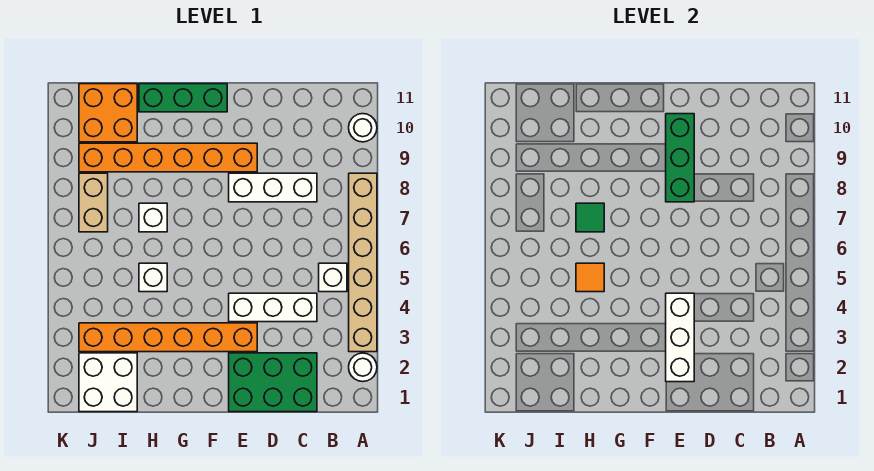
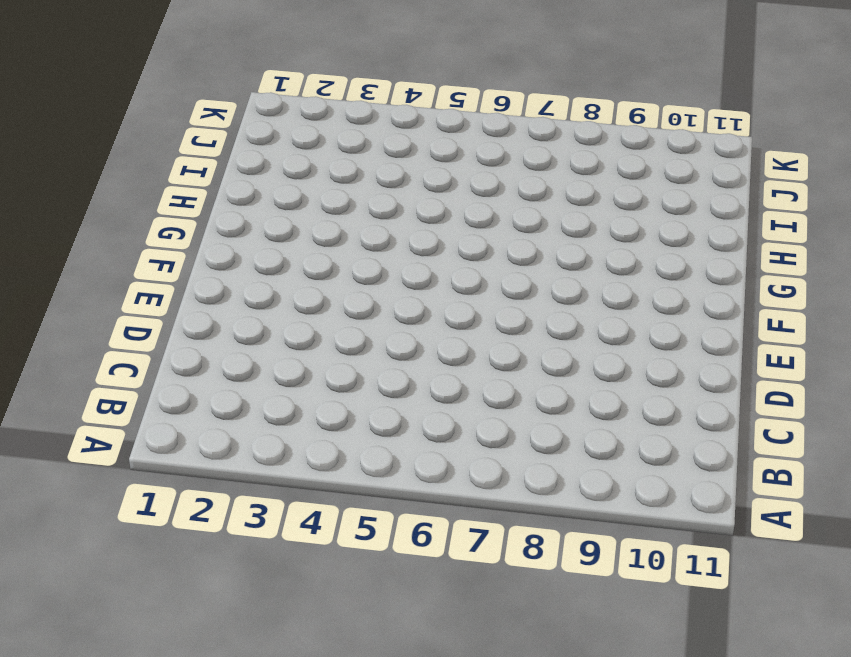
none -> white round brick A2 level 1
none -> tan brick A3:A8 level 1
none -> white round brick A10 level 1

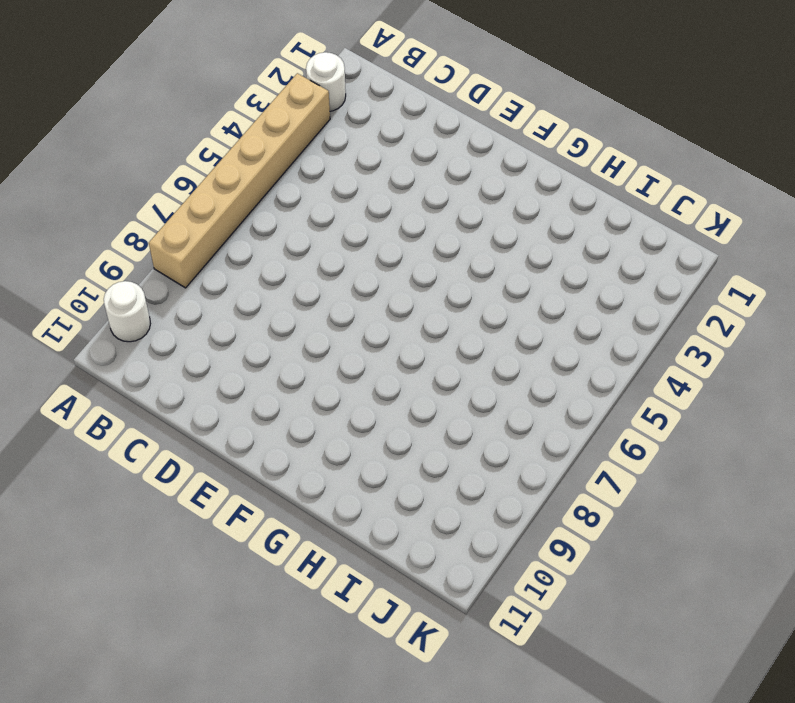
none -> white brick B5 level 1
none -> green brick C1:E2 level 1
none -> white brick C4:E4 level 1

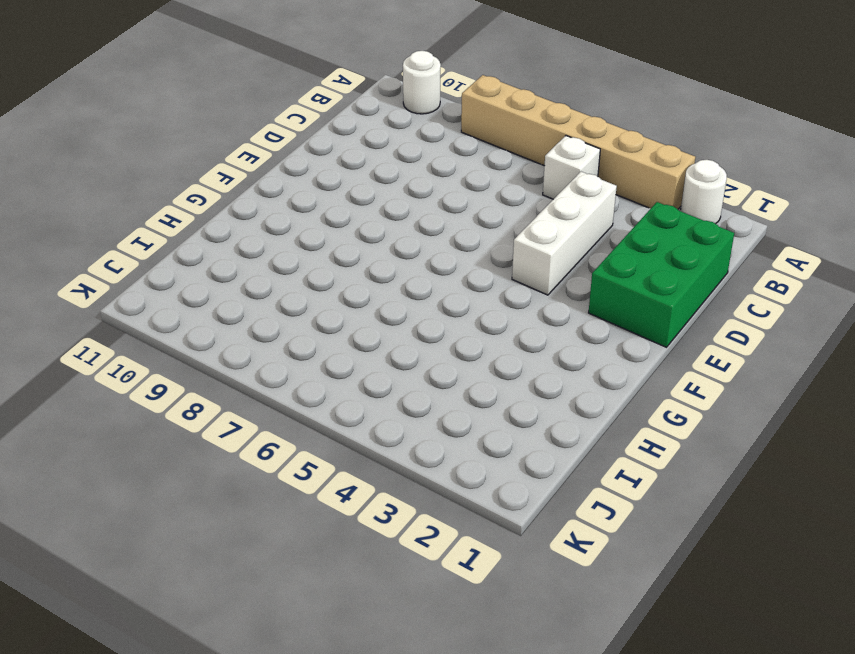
none -> white brick C8:E8 level 1
none -> orange brick E3:J3 level 1
none -> orange brick E9:J9 level 1

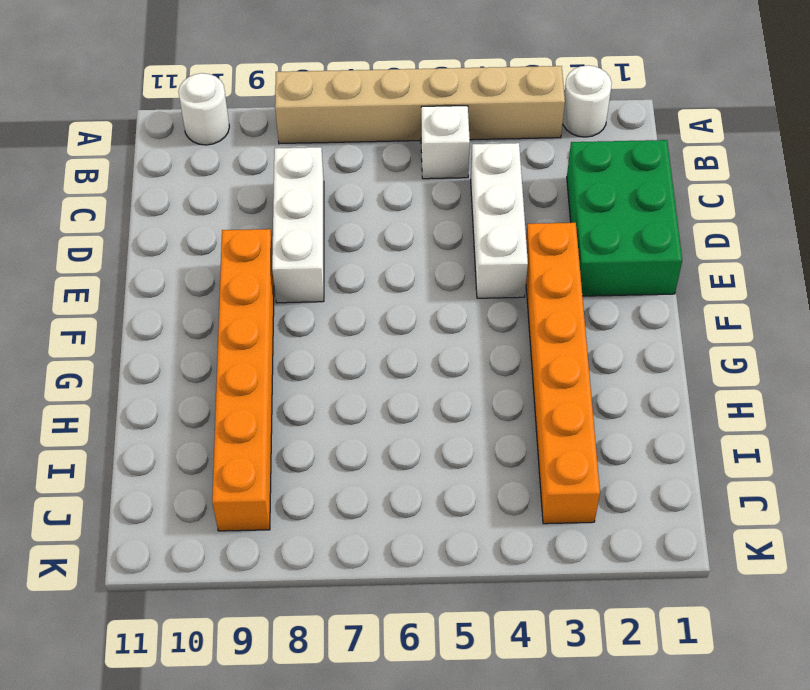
none -> green brick F11:H11 level 1
none -> white brick H5 level 1
none -> white brick H7 level 1

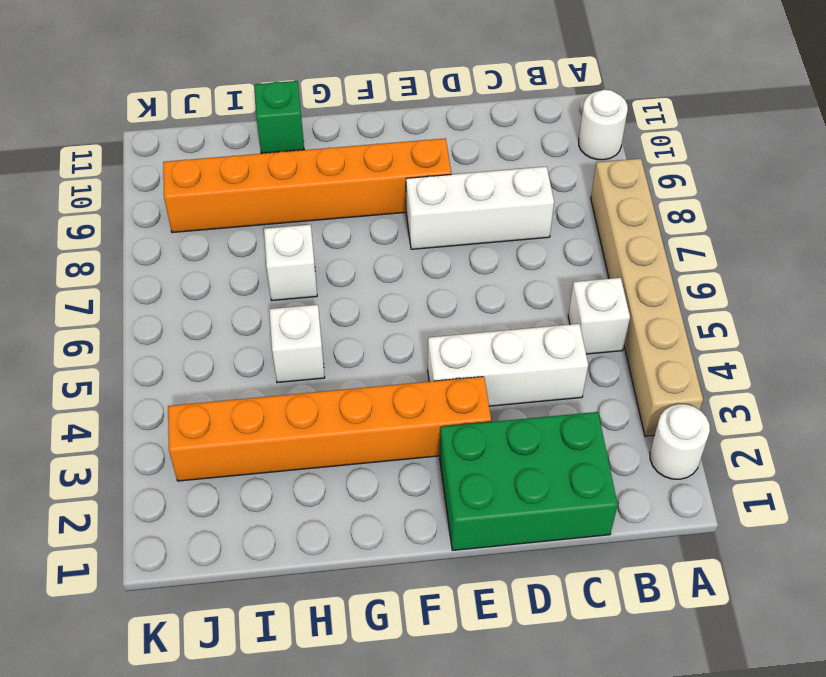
green brick H11 level 1 -> green brick F11:H11 level 1
none -> white brick I1:J2 level 1
none -> orange brick I10:J11 level 1
none -> tan brick J7:J8 level 1

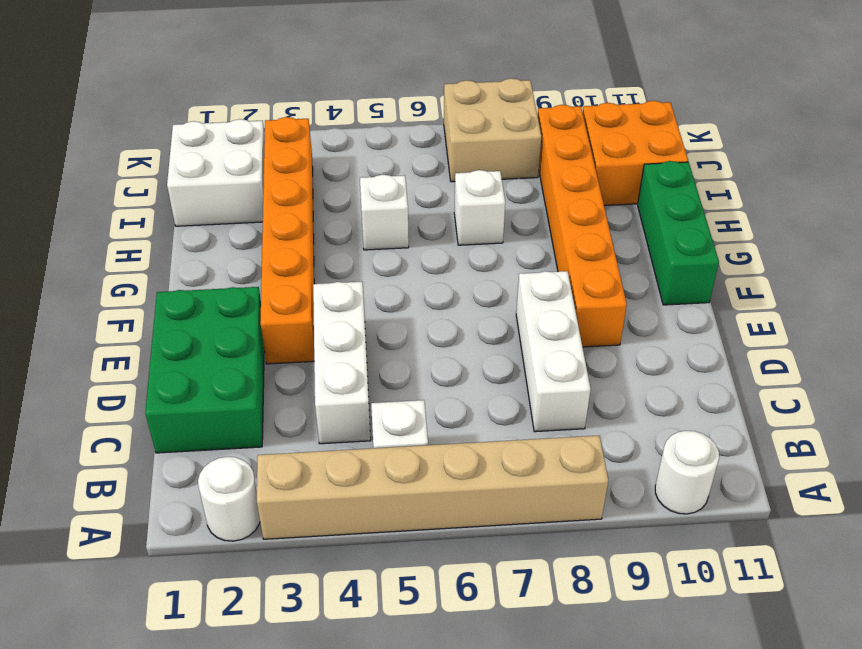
tan brick J7:K8 level 1 -> tan brick J7:J8 level 1
none -> white brick E2:E4 level 2
none -> green brick E8:E10 level 2
none -> orange tile H5 level 2

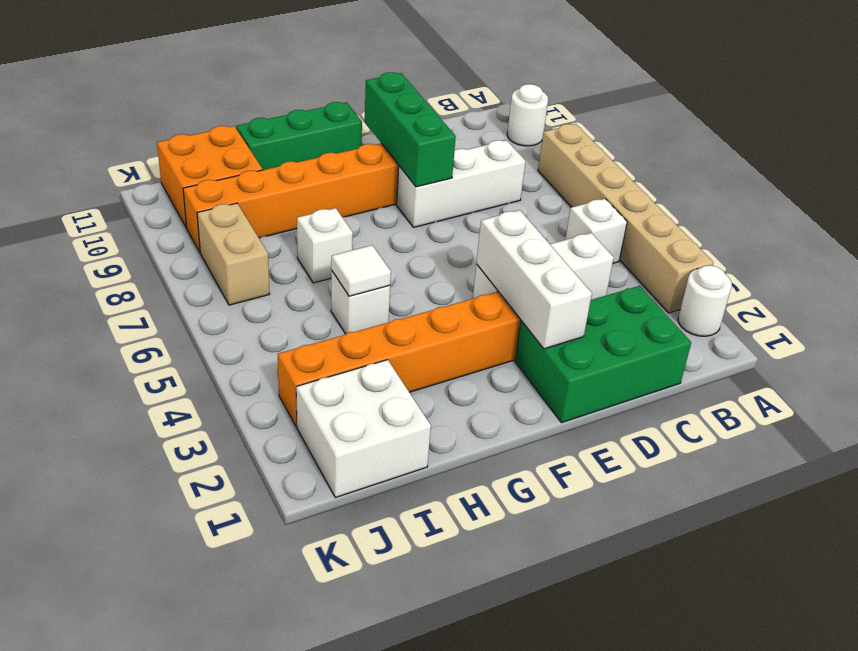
white tile H5 level 2 -> orange tile H5 level 2
none -> green tile H7 level 2

